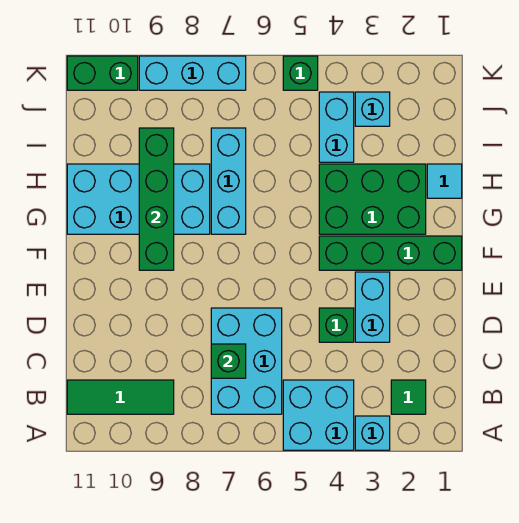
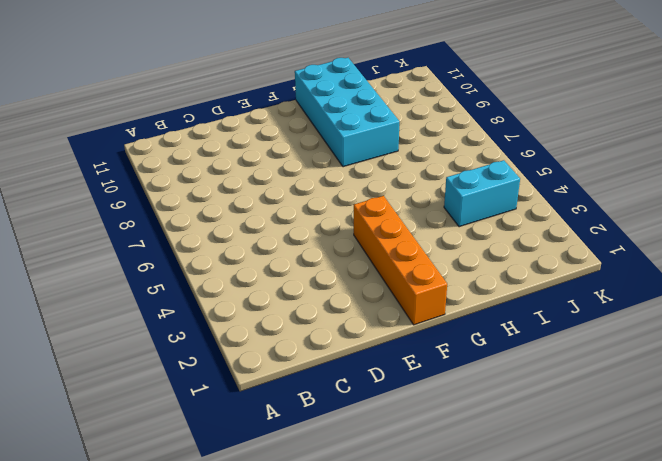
orange brick F1:F4 level 1 -> green brick F1:F4 level 1
none -> cyan brick A3 level 1
none -> cyan brick A4:B5 level 1
none -> green tile B2 level 1

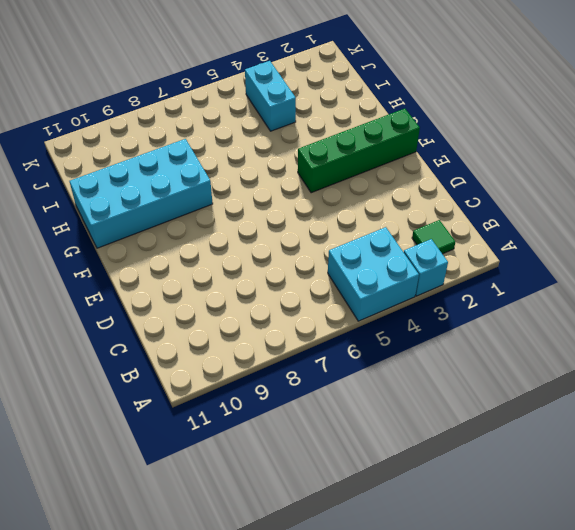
none -> cyan brick B6:D7 level 1
none -> green tile B9:B11 level 1
none -> cyan brick D3:E3 level 1

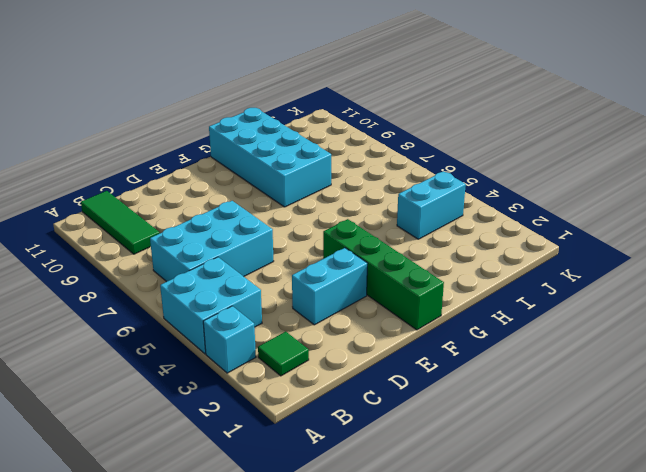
none -> green brick D4 level 1
none -> green brick G2:H4 level 1
none -> cyan brick G7:I7 level 1

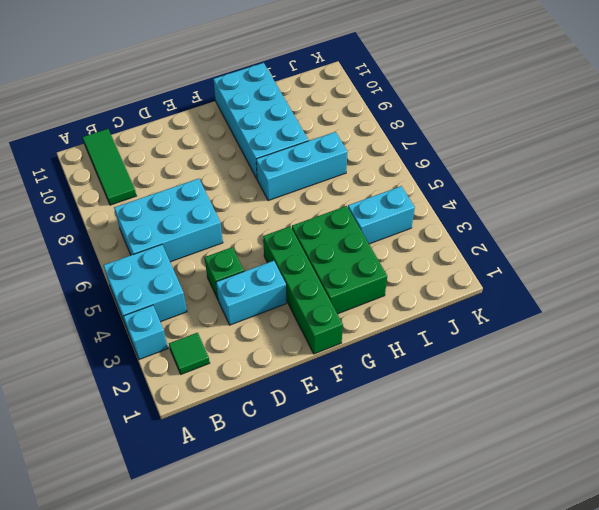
none -> cyan tile H1 level 1
none -> cyan brick J3 level 1
none -> green brick K5 level 1

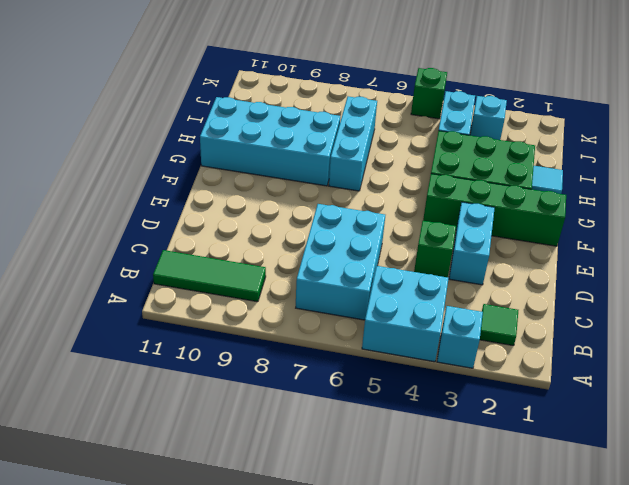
none -> cyan brick K7:K9 level 1
none -> green brick K10:K11 level 1
none -> green brick C7 level 2

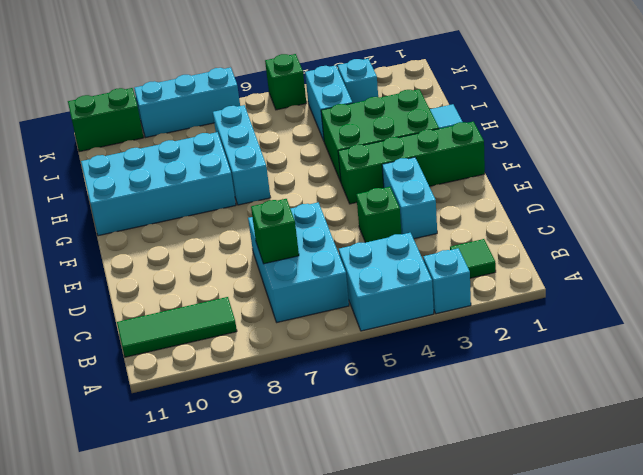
none -> green brick F9:I9 level 2

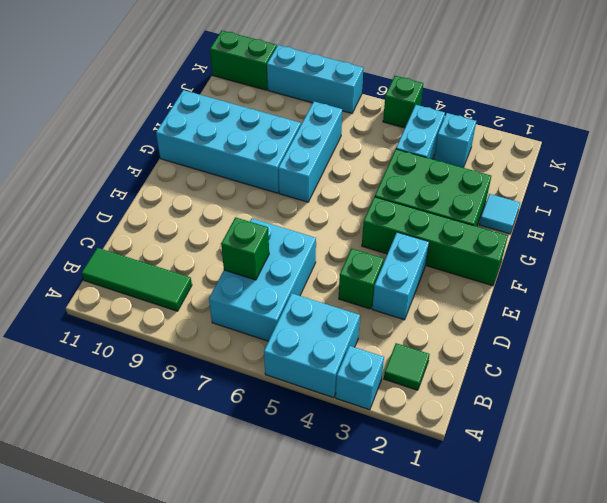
none -> green brick F9:I9 level 2

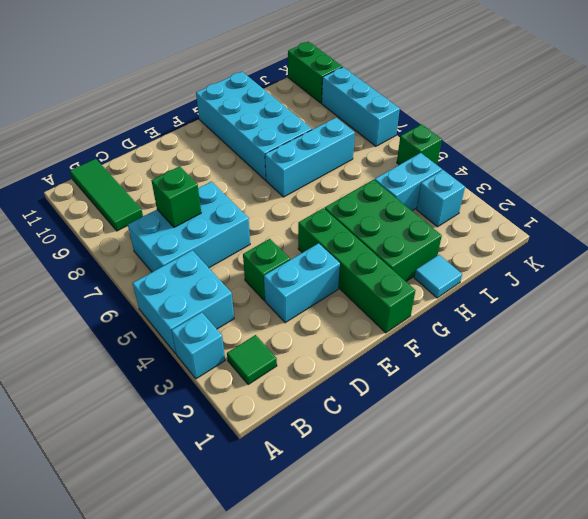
none -> green brick F9:I9 level 2

